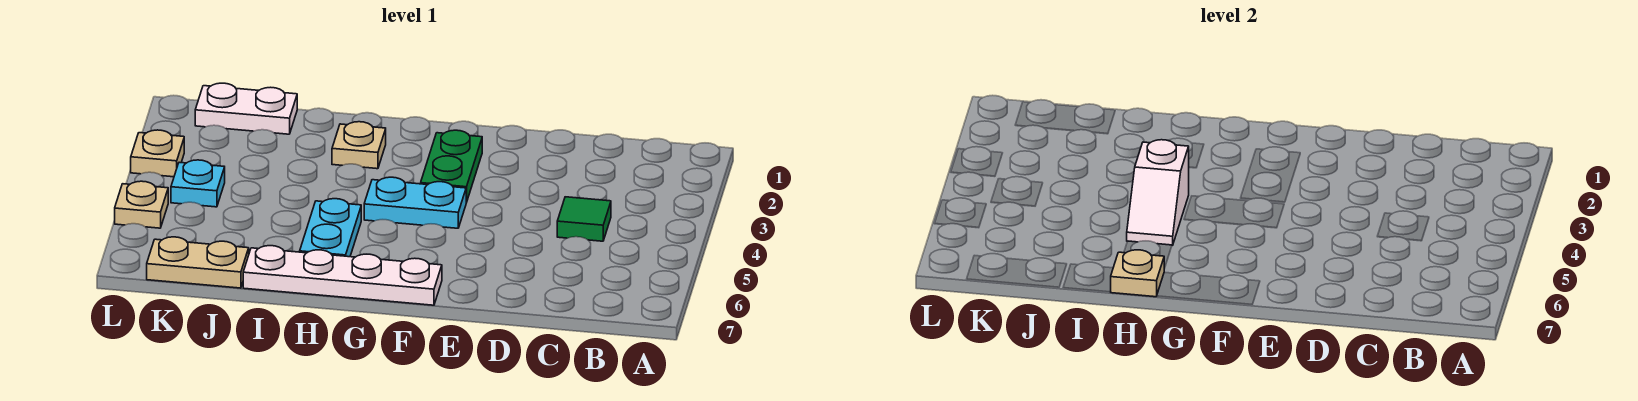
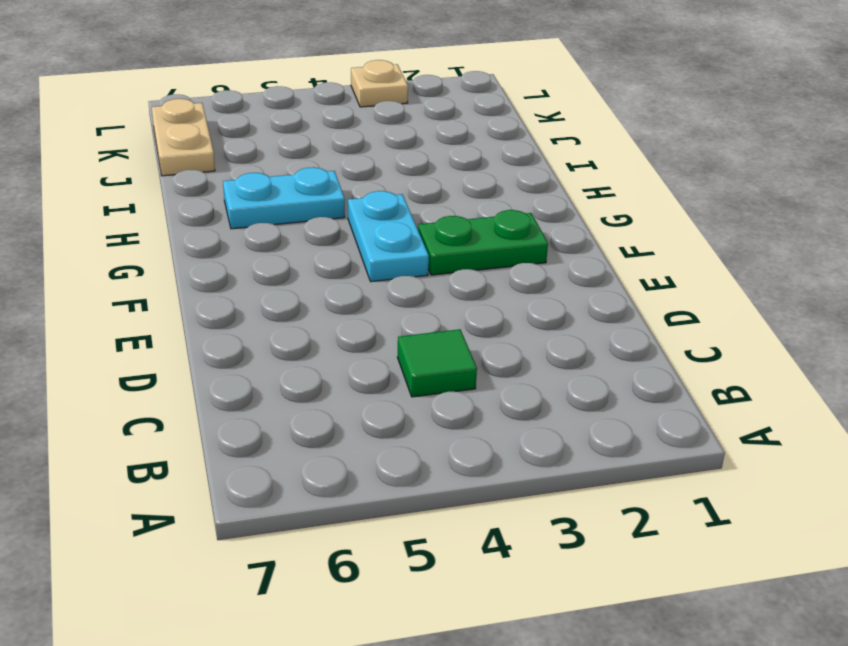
none -> white plate F7:I7 level 1
none -> tan plate H2 level 1
none -> white plate J1:K1 level 1

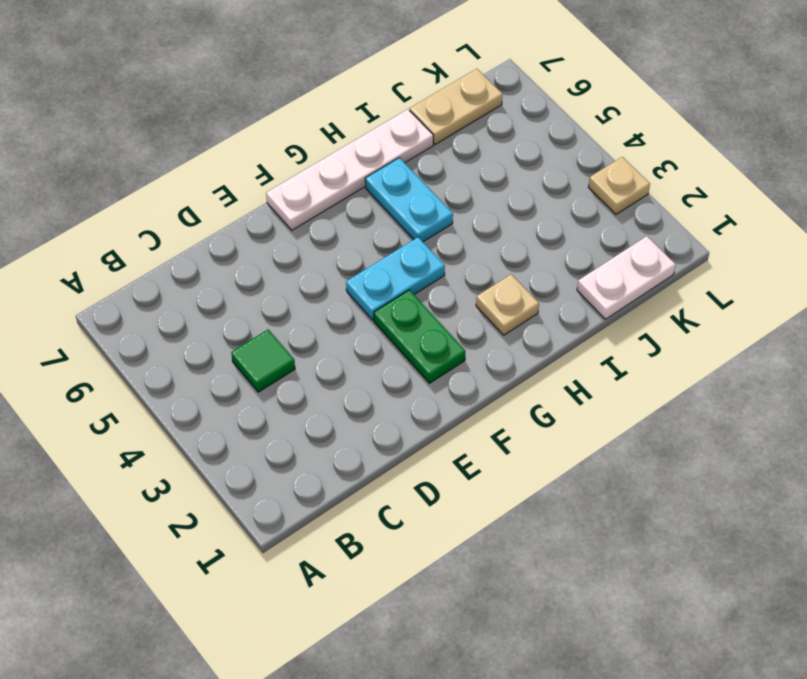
none -> cyan plate K4 level 1
none -> tan plate L5 level 1
none -> white slope H4:H5 level 2 top 4

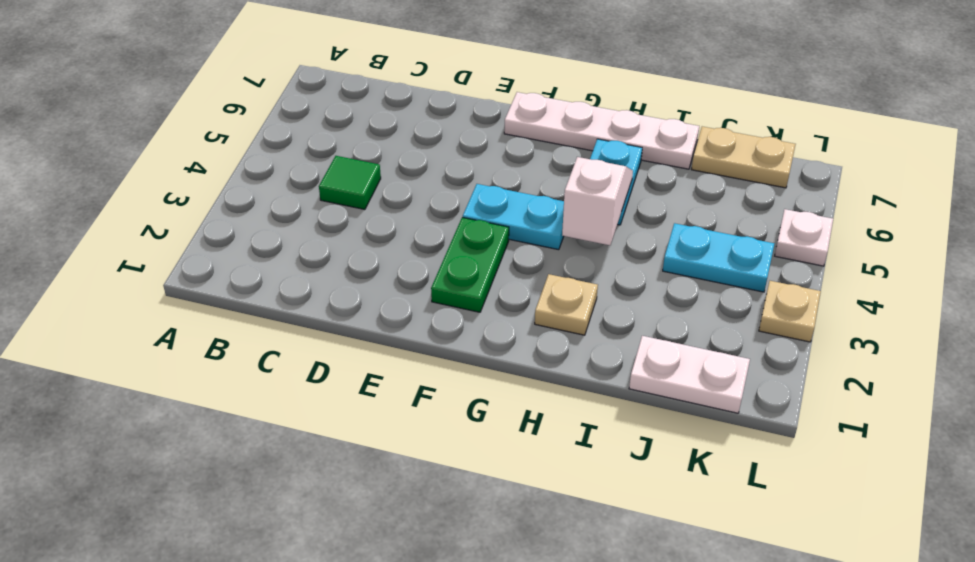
cyan plate J4:K4 level 1 -> cyan plate K4 level 1
white plate L5 level 1 -> tan plate L5 level 1
none -> tan plate H7 level 2

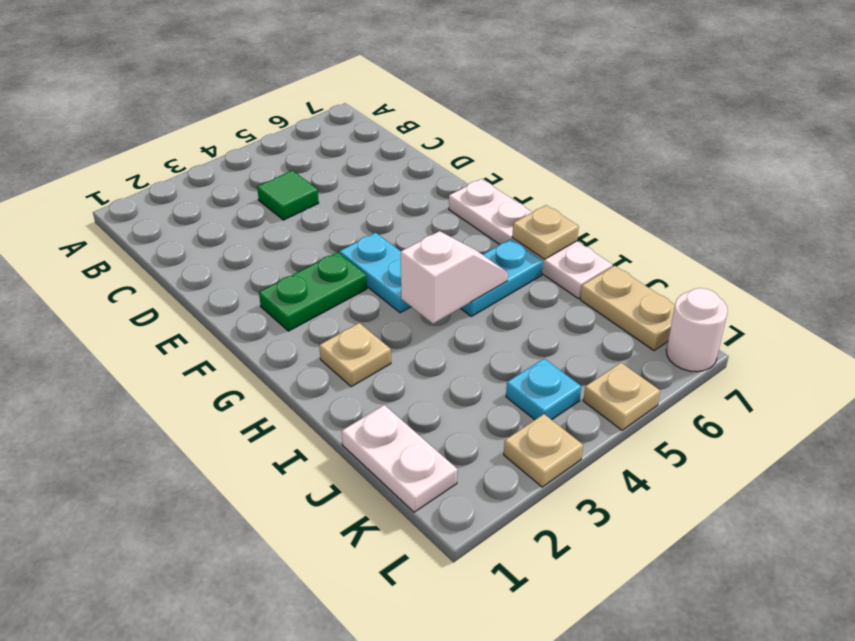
white round brick L7 level 1 -> none

